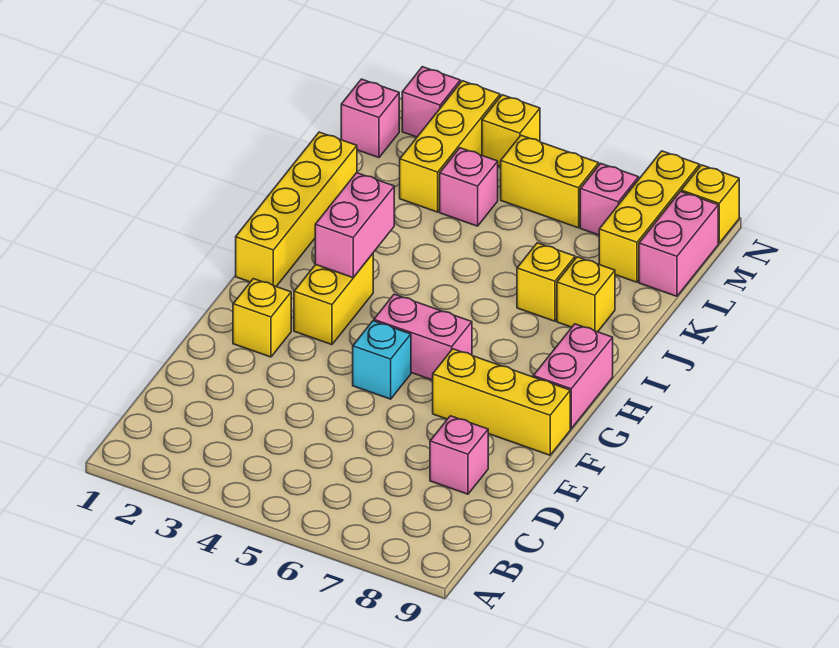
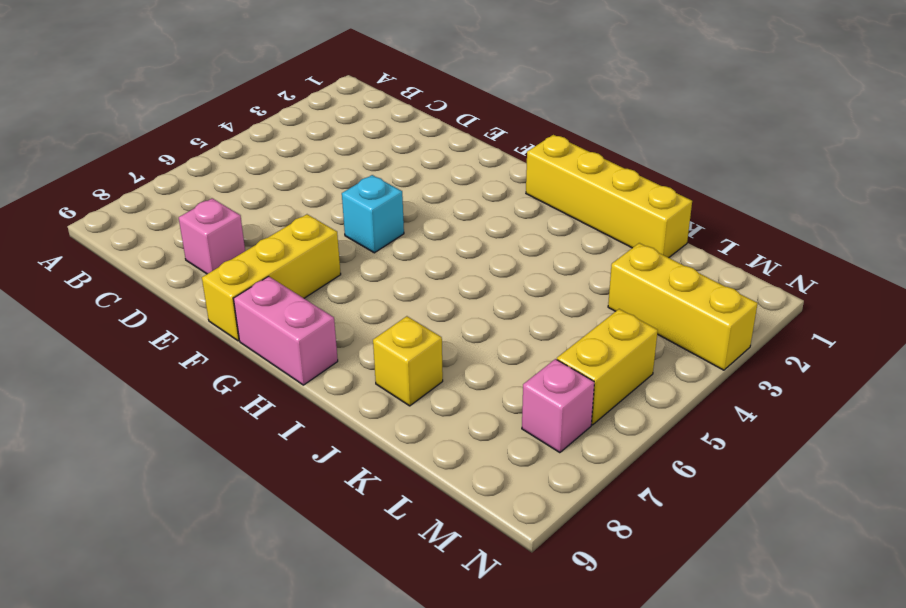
none -> yellow brick F2 level 1
none -> yellow brick G3:H3 level 1
none -> pink brick G5:G6 level 1

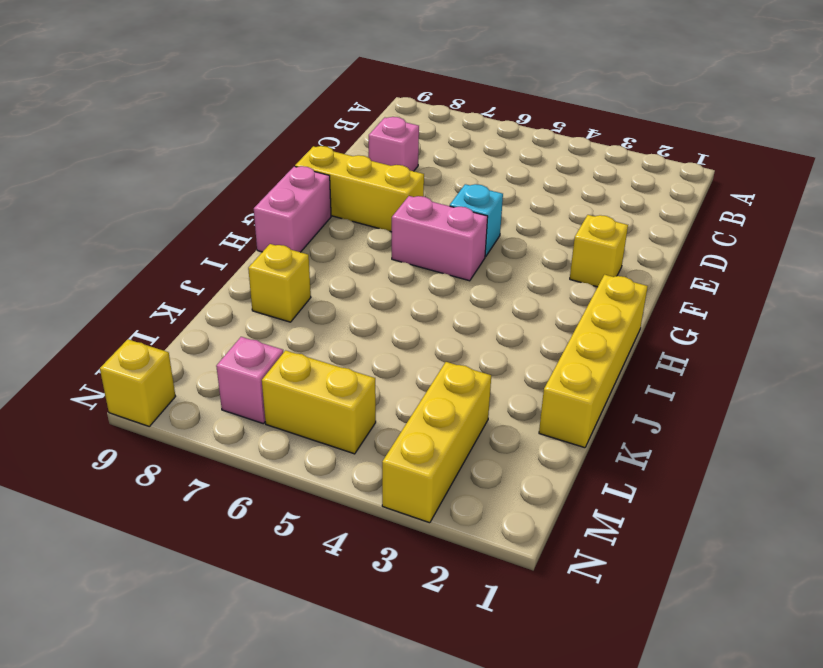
none -> yellow brick G3:H3 level 1
none -> yellow brick J7 level 1
none -> pink brick L4 level 1

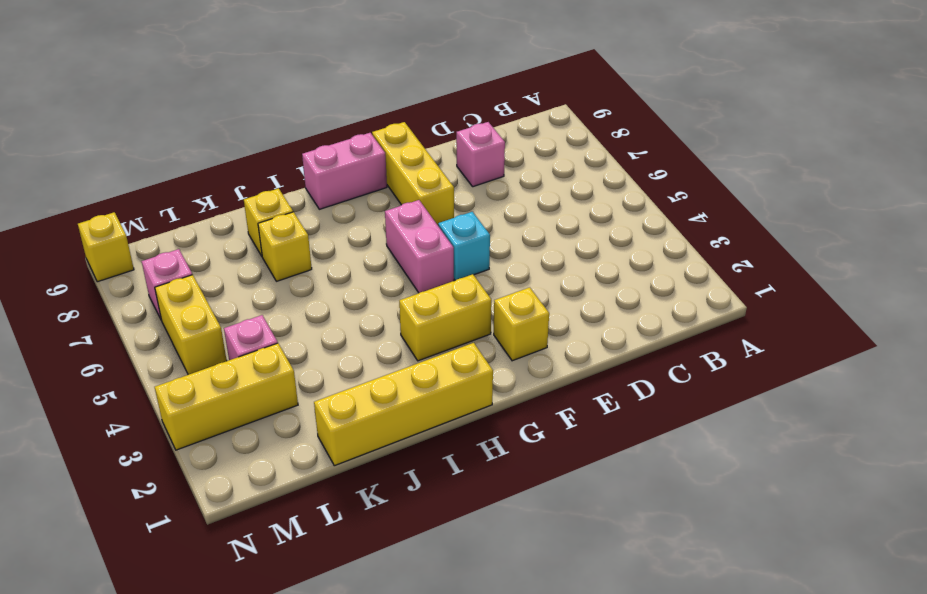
none -> yellow brick L8:N8 level 1
none -> pink brick L9:M9 level 1
none -> pink brick M1 level 1

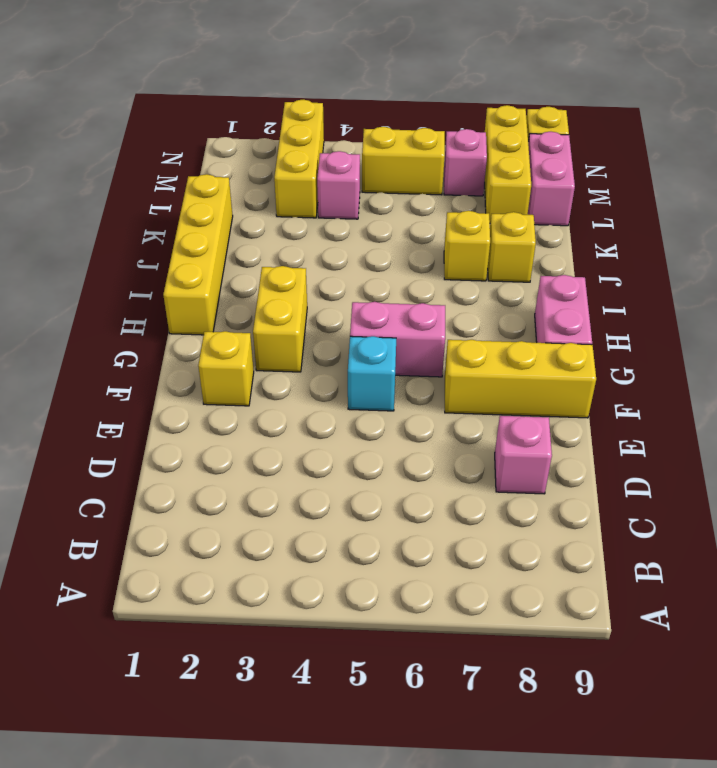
none -> pink brick M1 level 1
none -> pink brick N2 level 1
none -> yellow brick N4 level 1

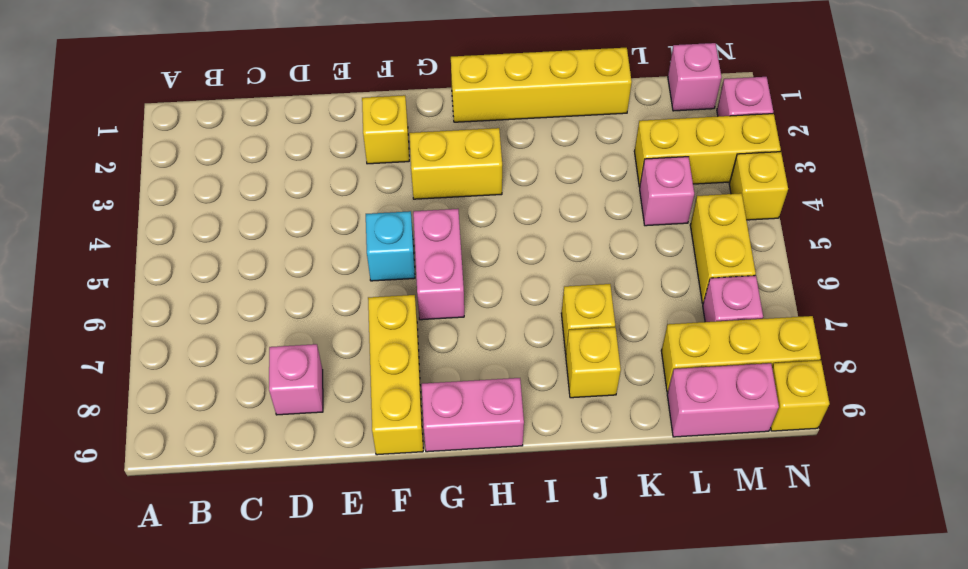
none -> pink brick H3:I3 level 2

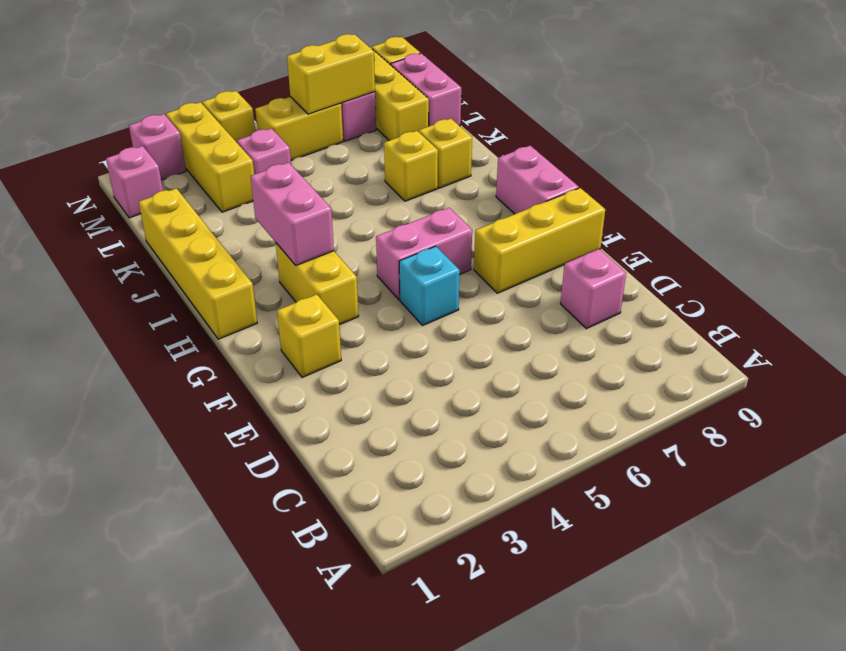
yellow brick M6:M7 level 2 -> none

